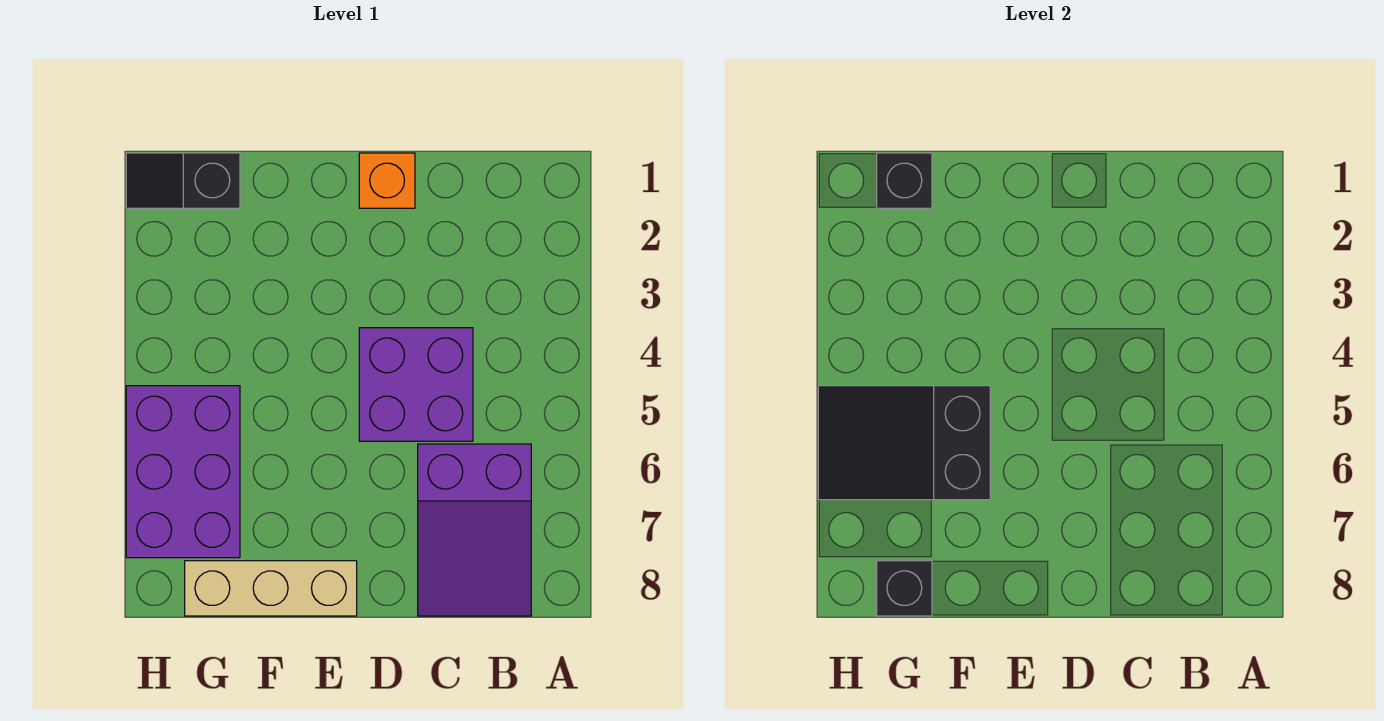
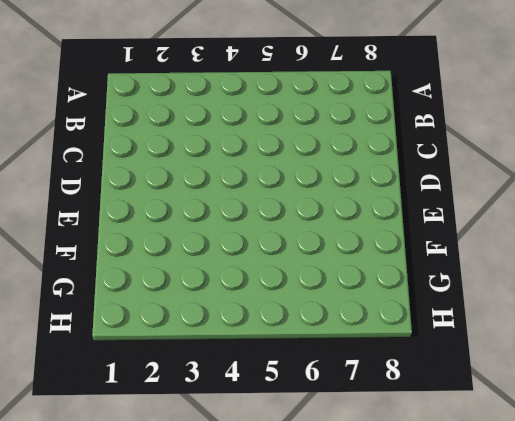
none -> purple slope B6:C8 level 1 top 6
none -> purple brick C4:D5 level 1

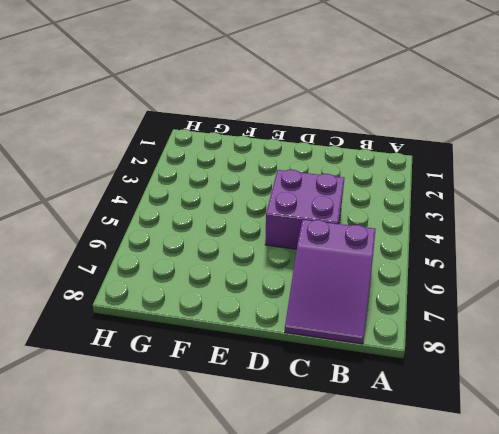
none -> orange brick D1 level 1
none -> tan brick E8:G8 level 1

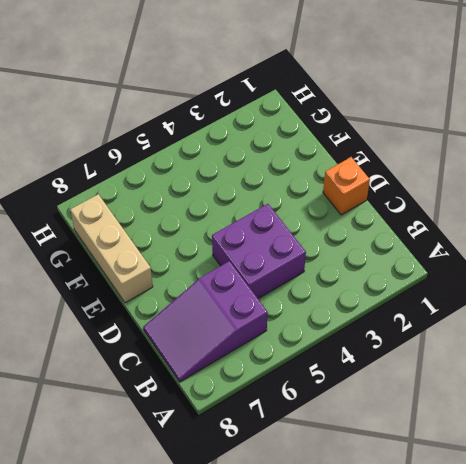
none -> black slope G1:H1 level 1 top G
none -> purple brick G5:H7 level 1

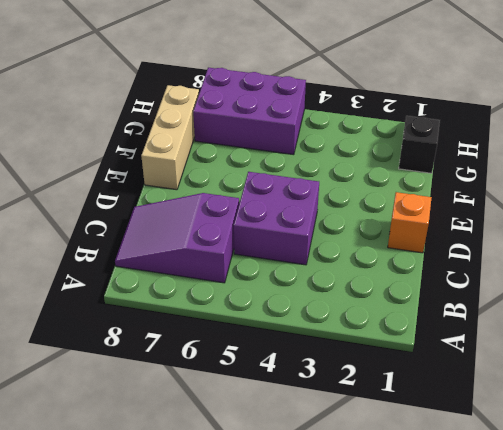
none -> black slope F5:H6 level 2 top F
none -> black brick G1 level 2

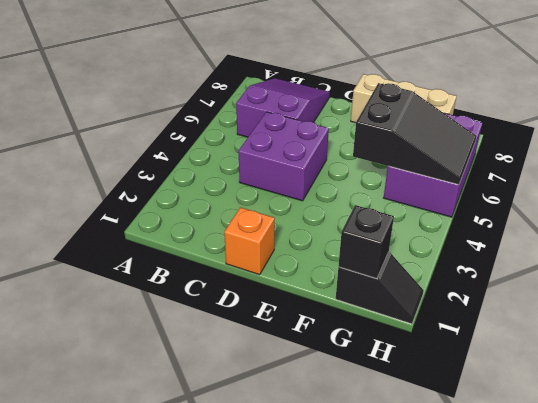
none -> black brick G8 level 2

